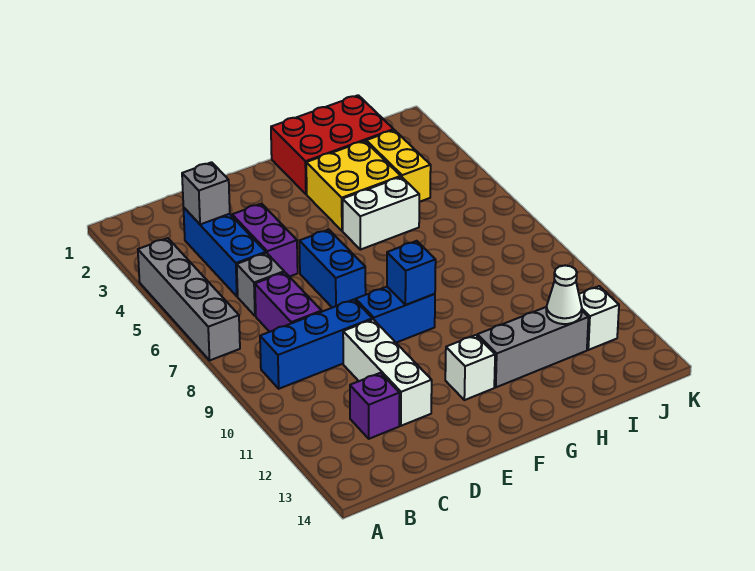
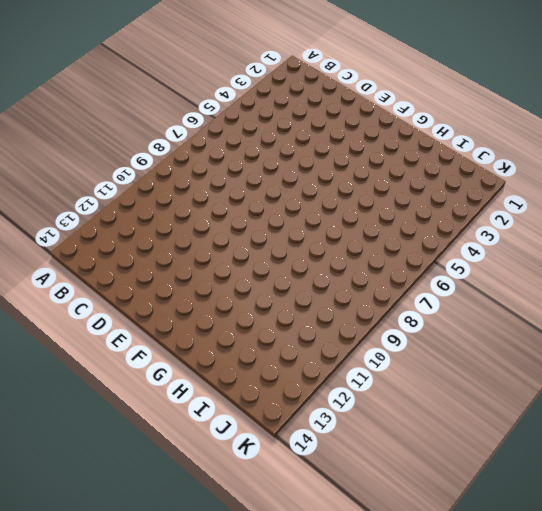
none -> grey brick A4:A7 level 1
none -> blue brick B9:D9 level 1
none -> blue brick C3:C5 level 1

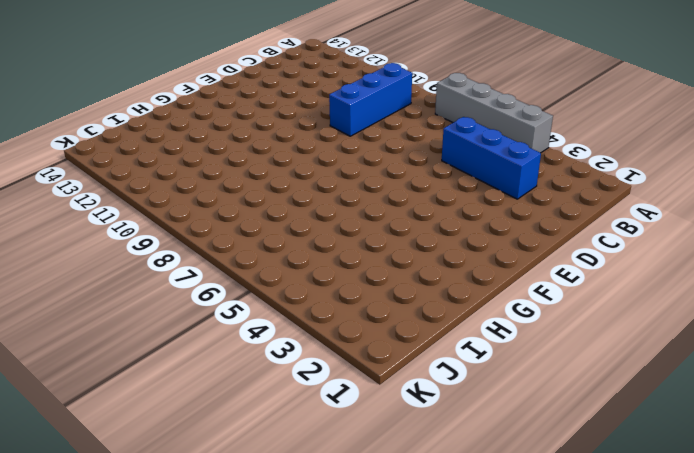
none -> grey brick C6 level 1
none -> purple brick C7:C8 level 1
none -> purple brick C12 level 1

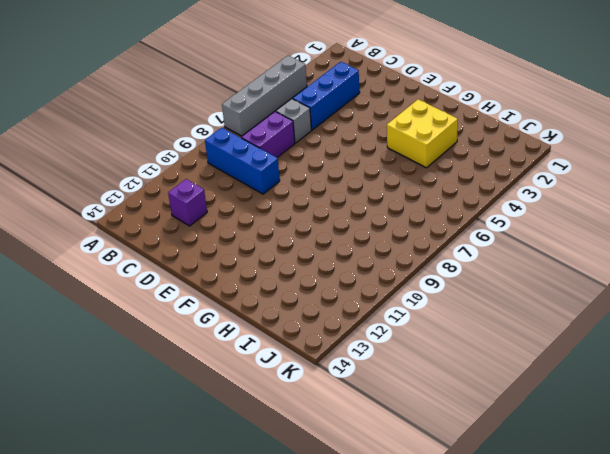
none -> purple brick D4:D5 level 1
none -> white brick D10:D12 level 1
none -> blue brick E6:E7 level 1

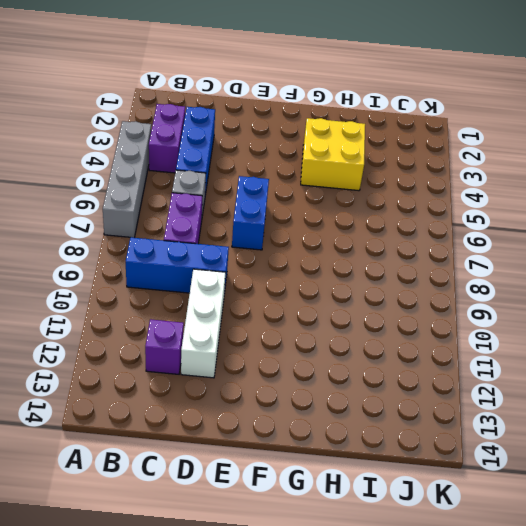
purple brick B3:B4 level 1 -> purple brick D4:D5 level 1
none -> blue brick E9:F9 level 1
none -> white brick F12 level 1
none -> red brick G1:I2 level 1

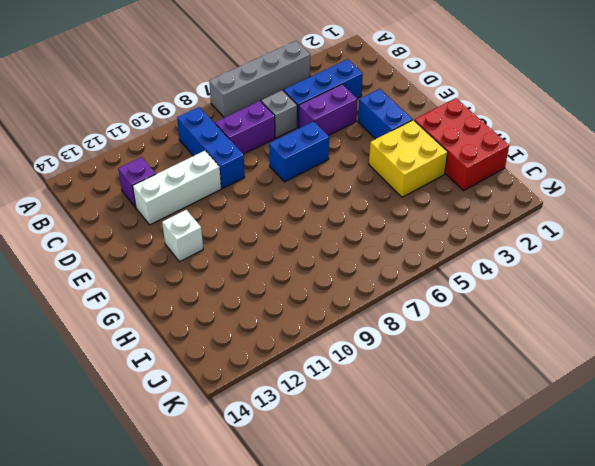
blue brick E3:F3 level 1 -> blue brick E9:F9 level 1
none -> white brick G5:H5 level 1
none -> grey brick G12:I12 level 1
none -> yellow brick I3:I4 level 1

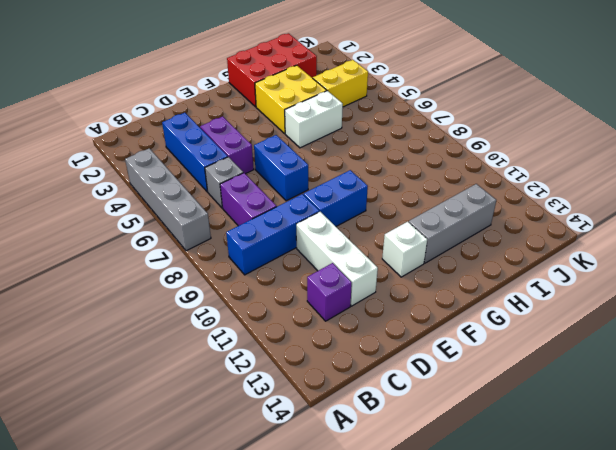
yellow brick I4:J4 level 1 -> yellow brick I3:I4 level 1
none -> white brick J12 level 1
none -> grey brick C3 level 2
none -> blue brick F9 level 2

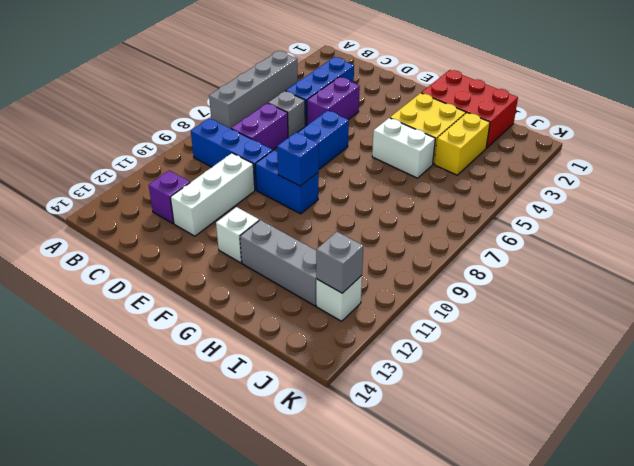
grey brick J12 level 2 -> grey brick C3 level 2
none -> white cone I12 level 2

